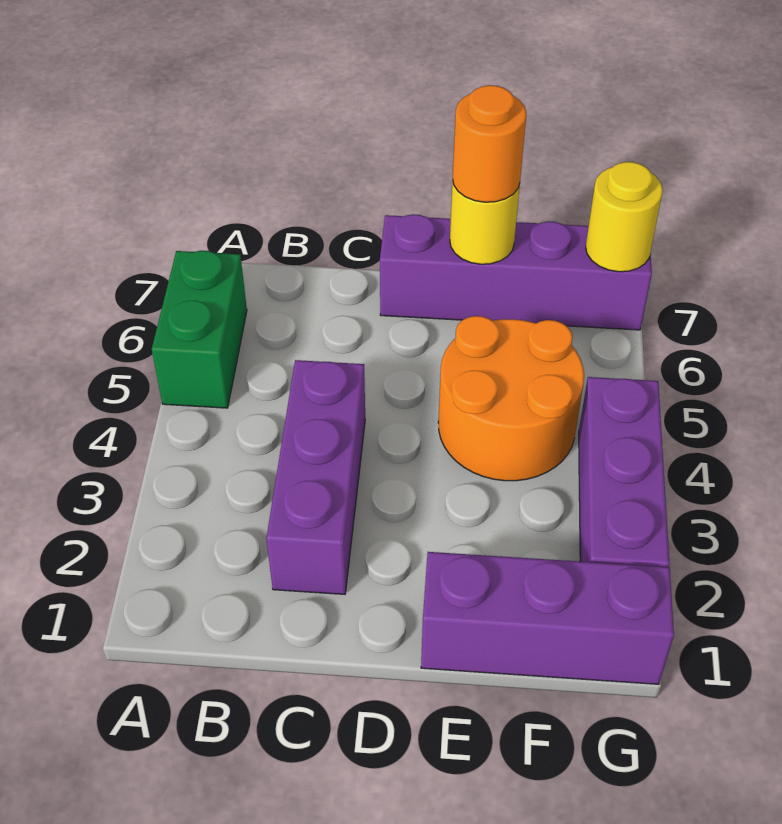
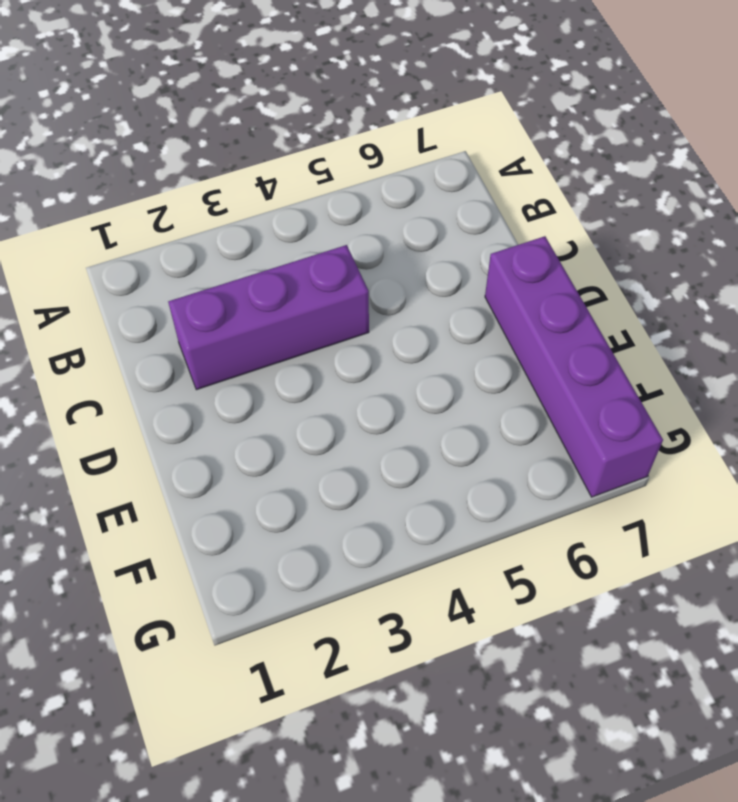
none -> green brick A5:A6 level 1
none -> purple brick E1:G1 level 1

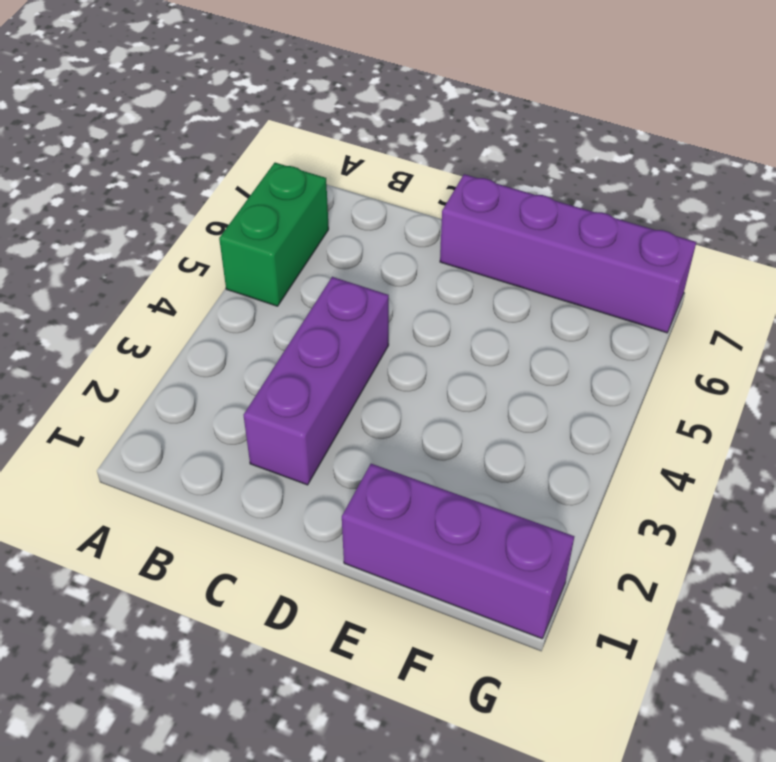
none -> orange round brick E4:F5 level 1
none -> purple brick G2:G4 level 1

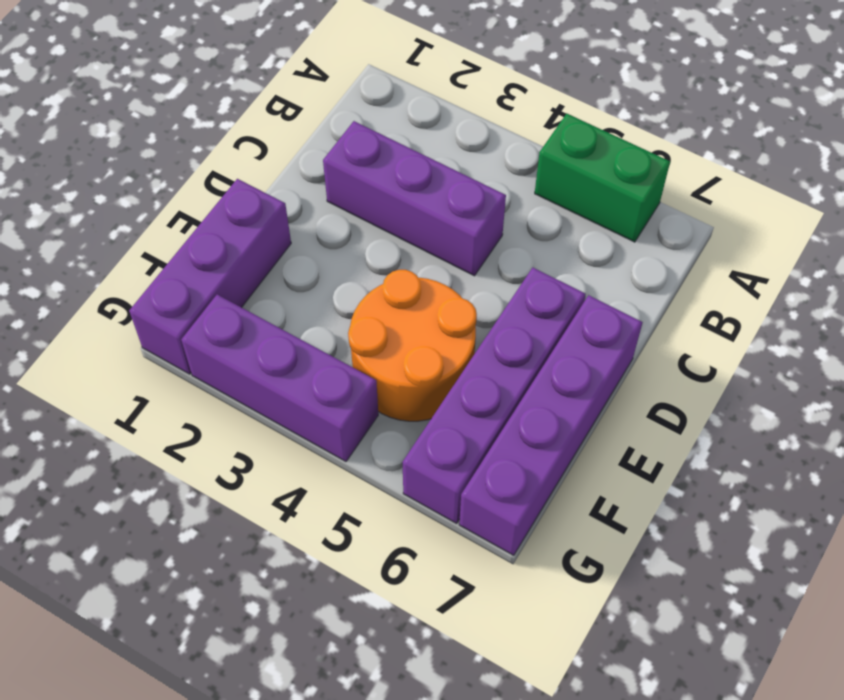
purple brick D6:G6 level 1 -> none
none -> yellow round brick E7 level 2
none -> yellow round brick G7 level 2

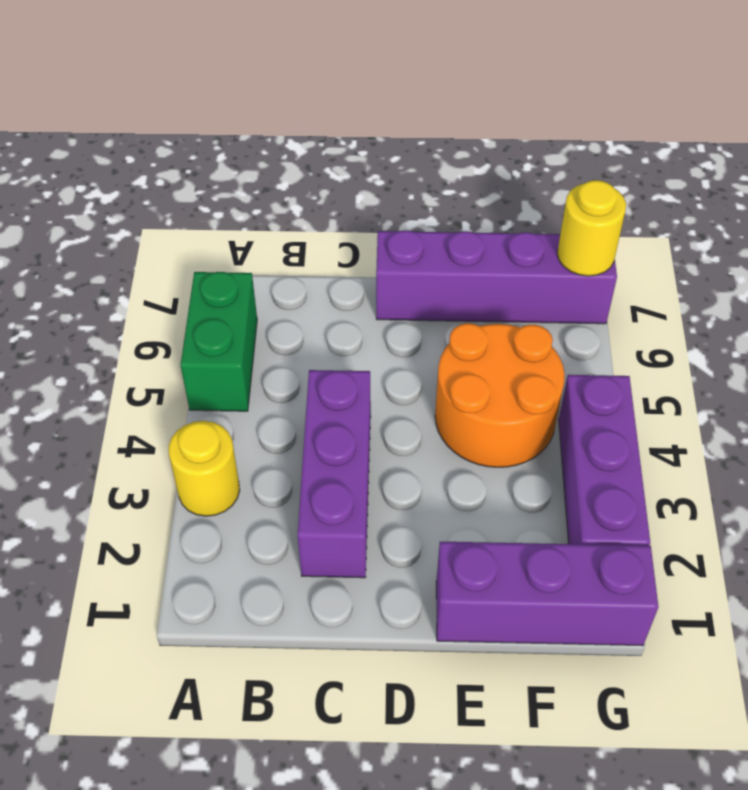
yellow round brick A3 level 1 -> yellow round brick E7 level 2
none -> orange round brick E7 level 3

